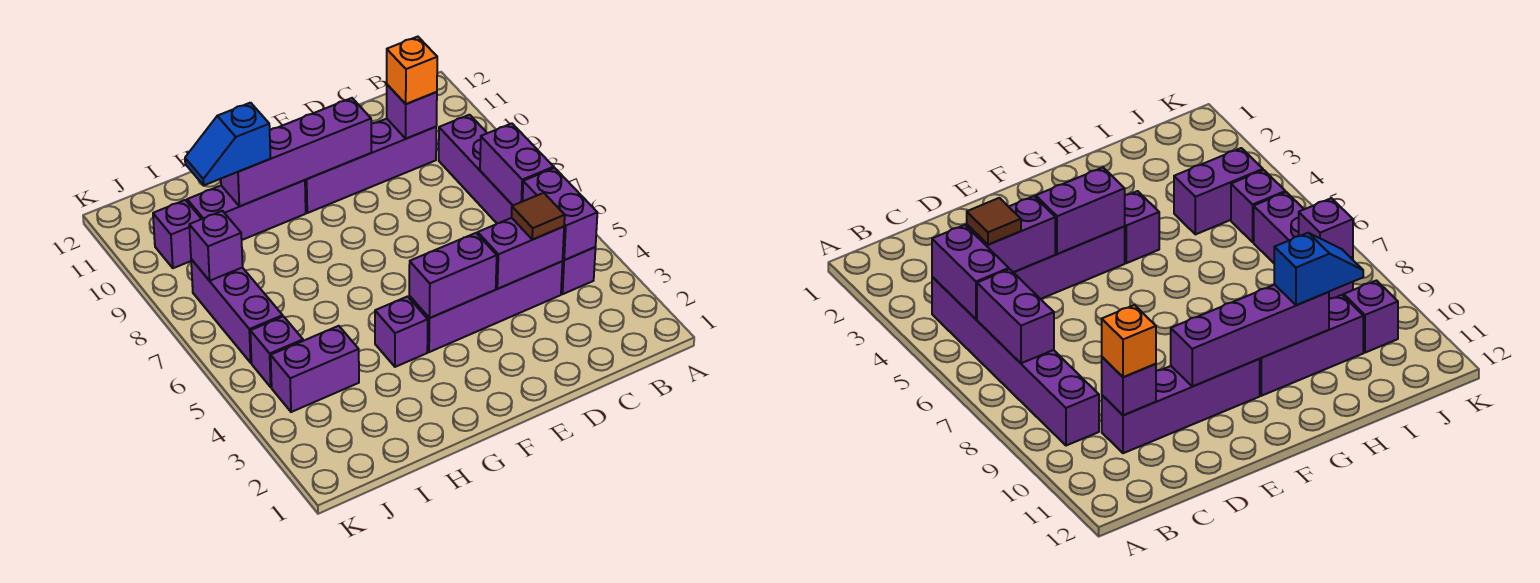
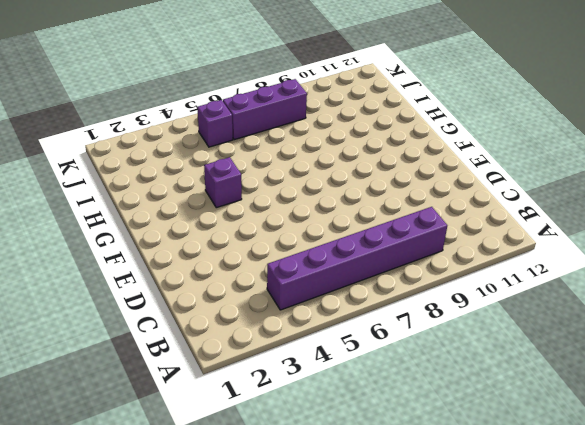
none -> purple brick C4:F4 level 1
none -> purple brick C10:F10 level 1
none -> purple brick G10:I10 level 1

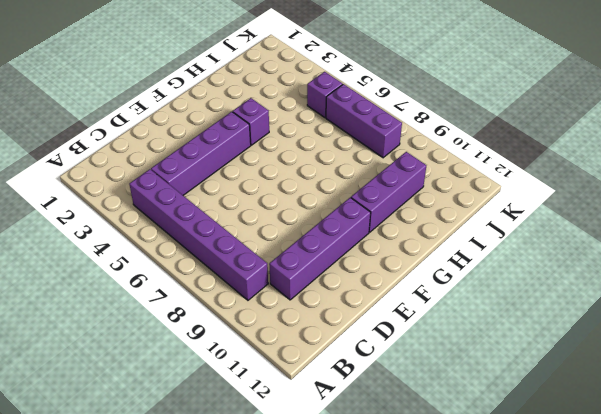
none -> purple brick I4:J4 level 1
none -> purple brick J10 level 1
none -> purple brick B4:B5 level 2

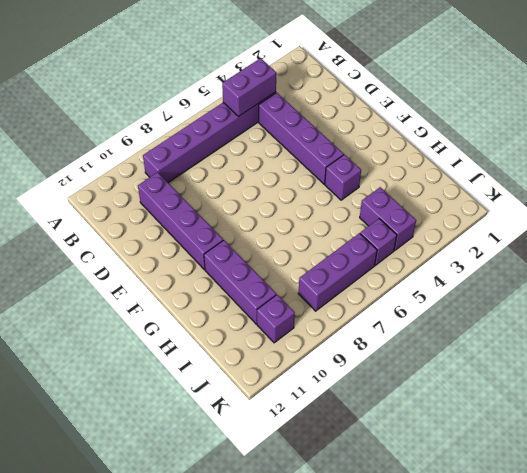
none -> purple brick B6:B7 level 2
none -> purple brick C4:D4 level 2
none -> purple brick C10 level 2

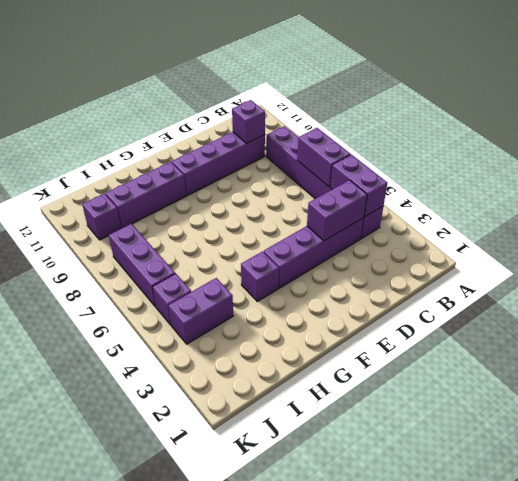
none -> purple brick E4:F4 level 2
none -> purple brick E10:H10 level 2
none -> purple brick J8 level 2

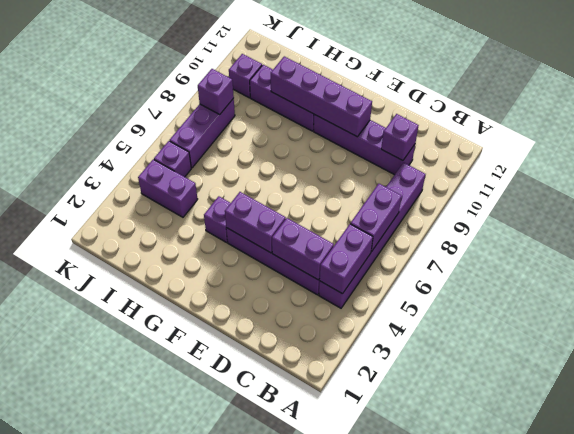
none -> brown tile C4 level 3
none -> orange brick C10 level 3
none -> blue slope H10:I10 level 3 top H

